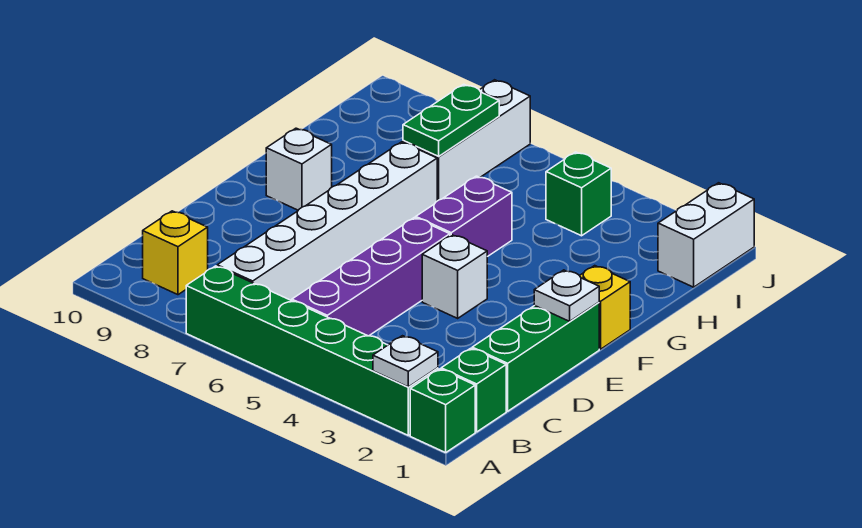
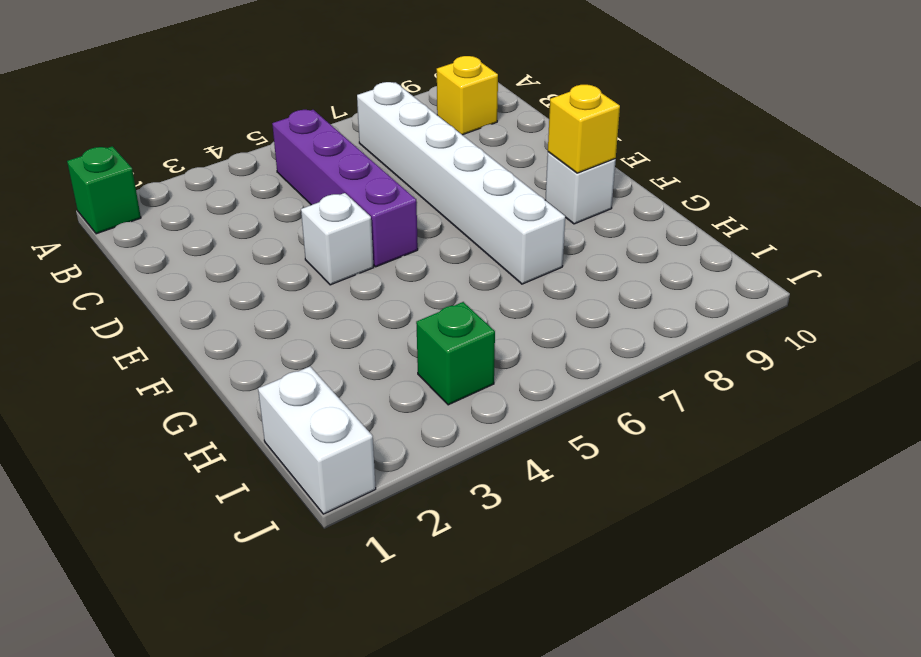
yellow brick F9 level 2 -> yellow brick F1 level 1
none -> green brick A2:A7 level 1
none -> green brick B1 level 1
none -> green brick C1:E1 level 1

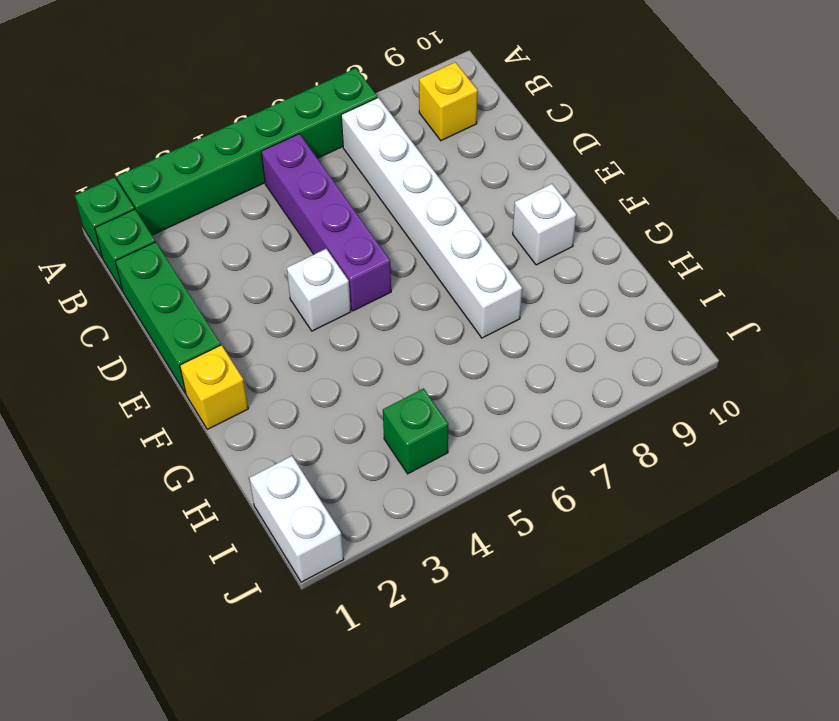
none -> purple brick F5:G5 level 1
none -> white brick H7:J7 level 1
none -> white plate A2 level 2

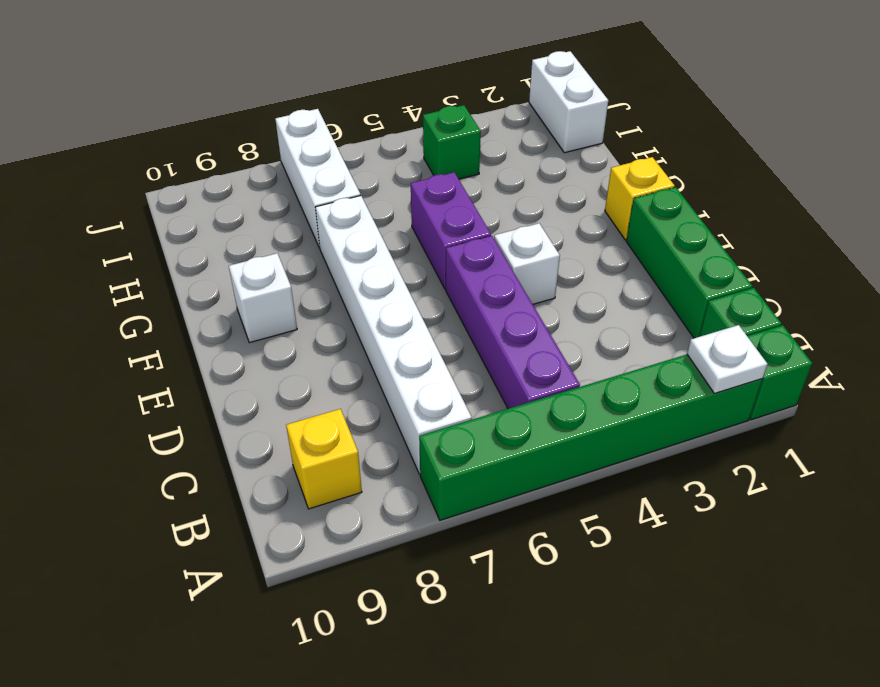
none -> white plate E1 level 2
none -> green plate H7:I7 level 2

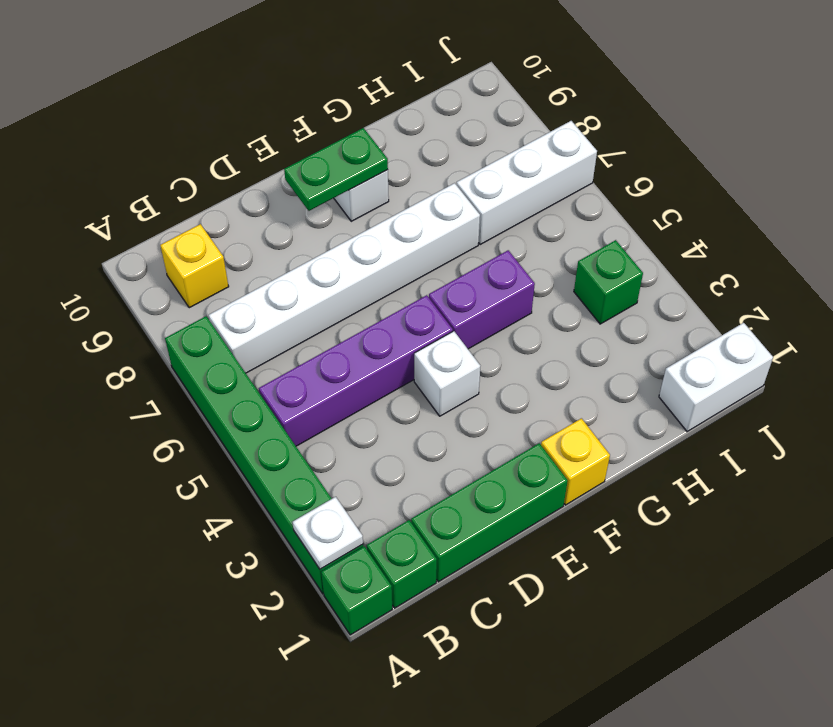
green plate E9:F9 level 2 -> green plate H7:I7 level 2
none -> white plate E1 level 2

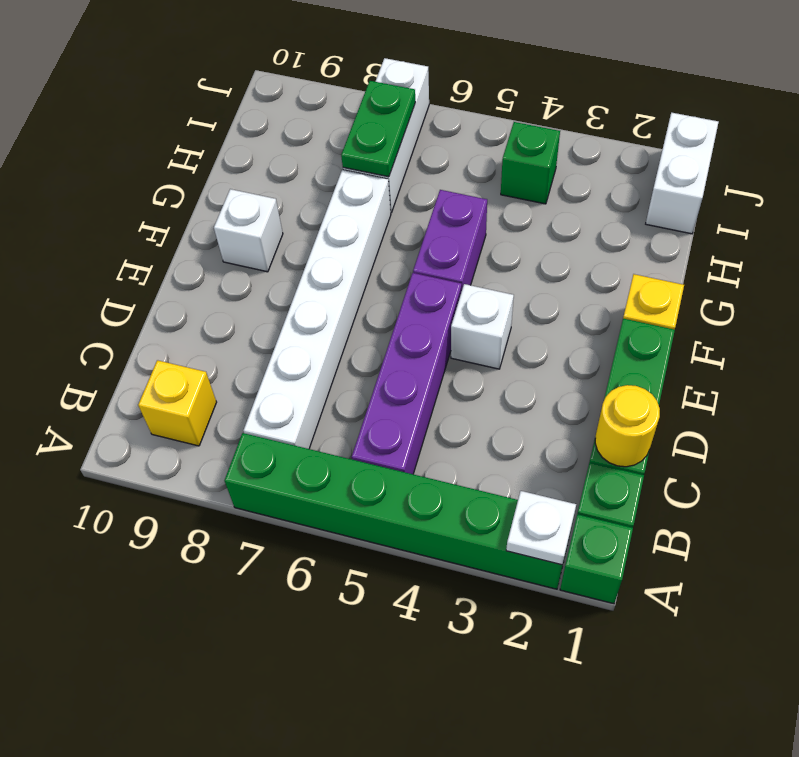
yellow round brick C1 level 2 -> none
none -> white plate E1 level 2

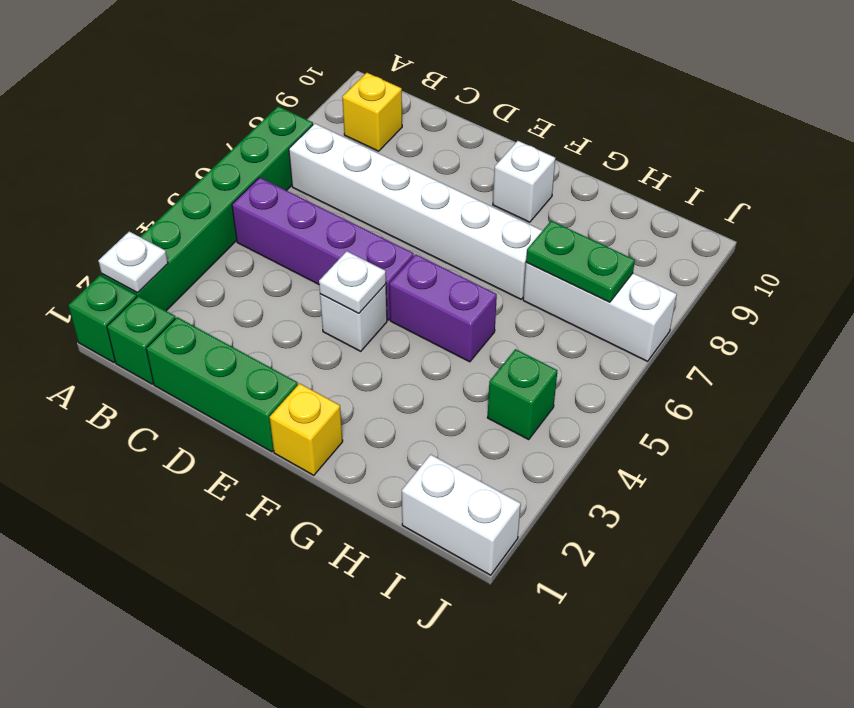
white plate E4 level 2 -> white plate E1 level 2

